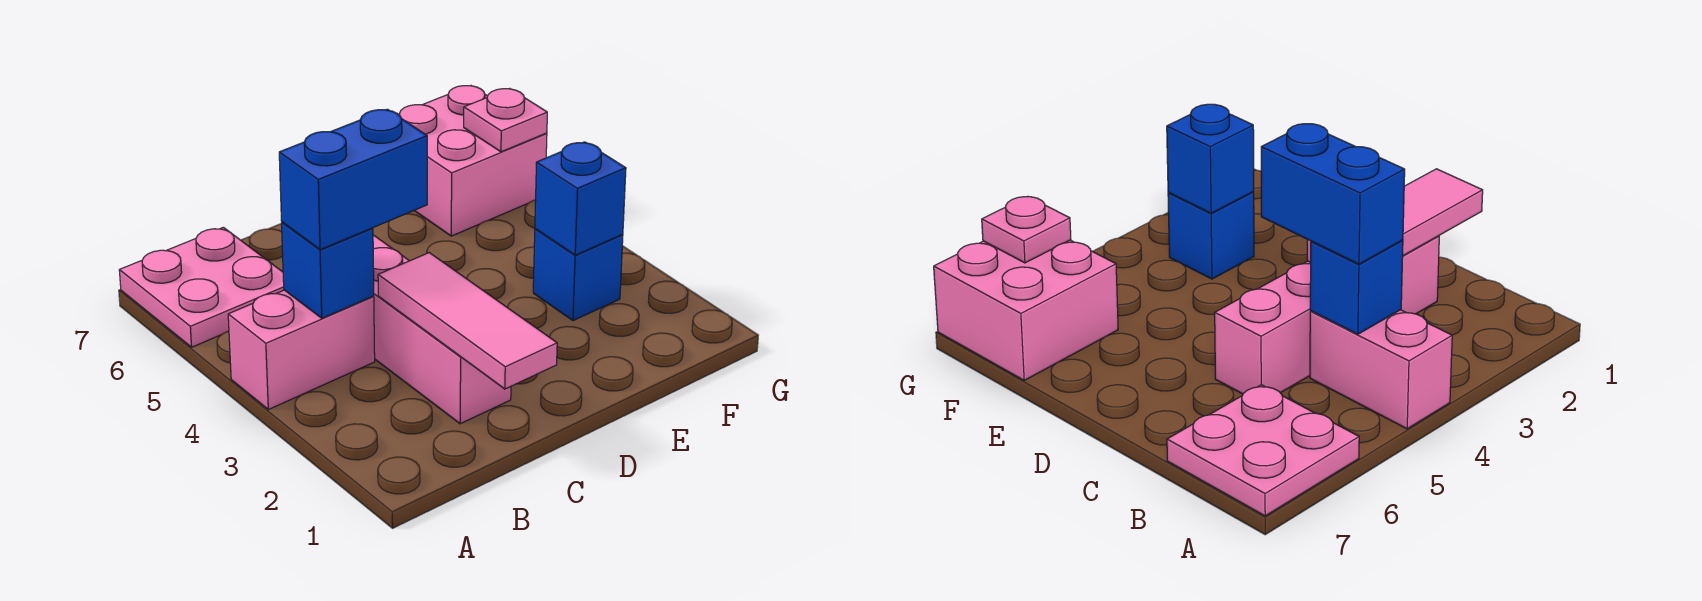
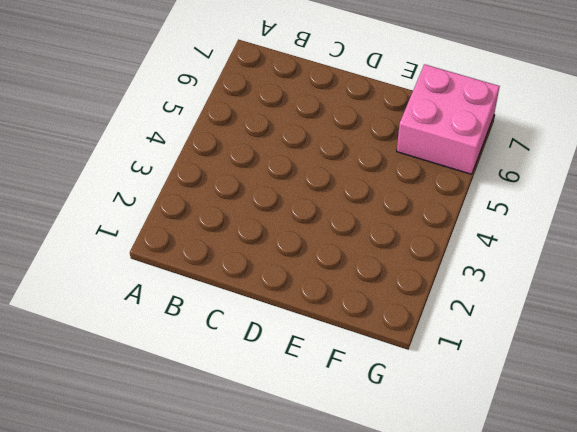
none -> pink brick A4:B4 level 1
none -> pink plate A6:B7 level 1

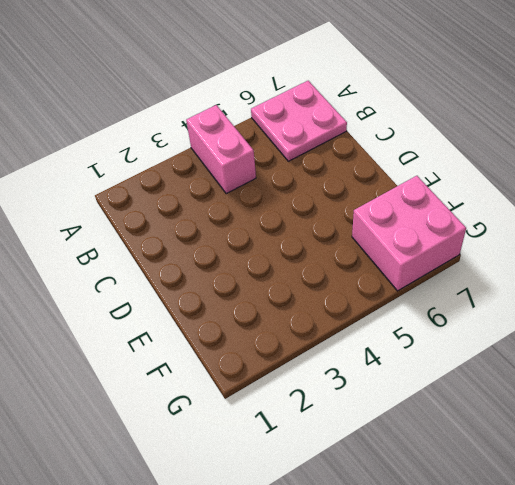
none -> pink brick C2:C5 level 1
none -> blue brick F3 level 1

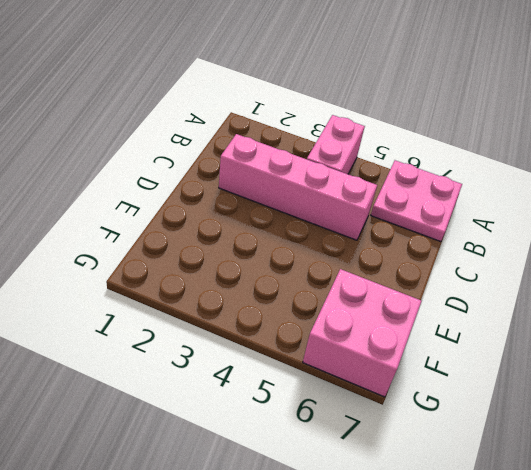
none -> blue brick F3 level 1
none -> blue brick B4 level 2

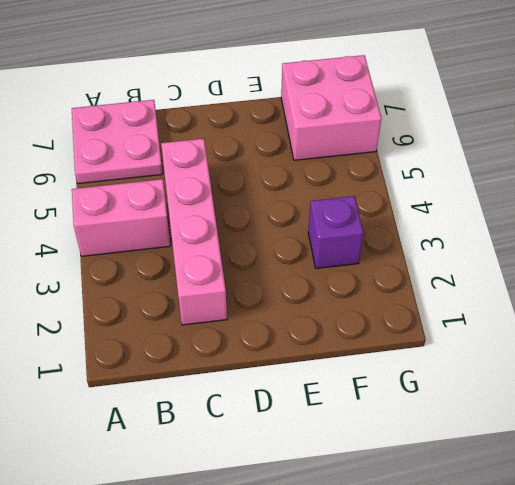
purple brick F3 level 1 -> blue brick F3 level 1
none -> blue brick B4 level 2
none -> pink tile C1:C3 level 2

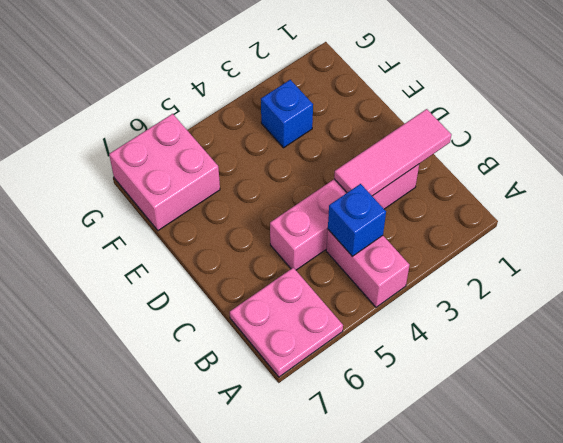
none -> blue brick F3 level 2
none -> pink plate G6 level 2

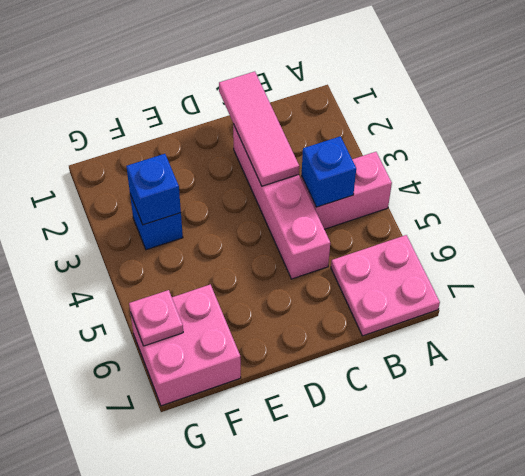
none -> blue brick B4:C4 level 3

